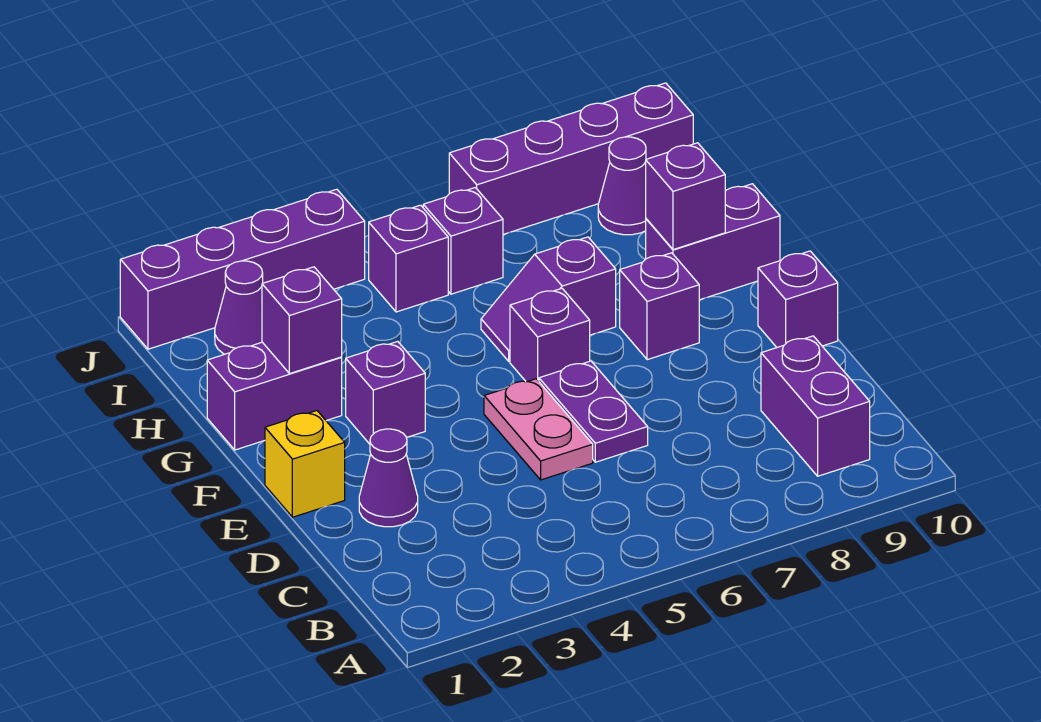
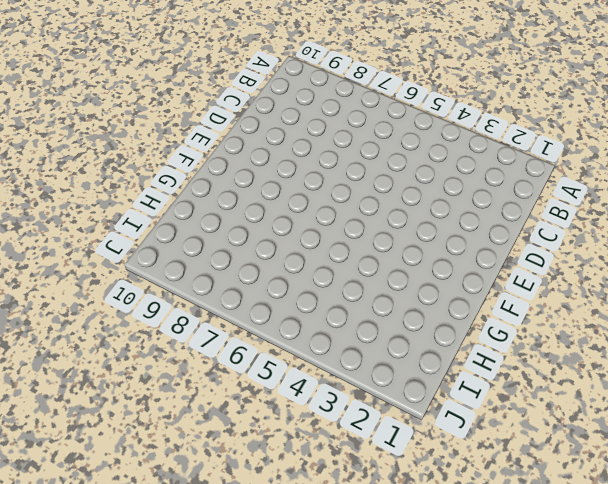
none -> purple brick B9:C9 level 1
none -> purple cone D2 level 1
none -> pink plate D5:E5 level 1

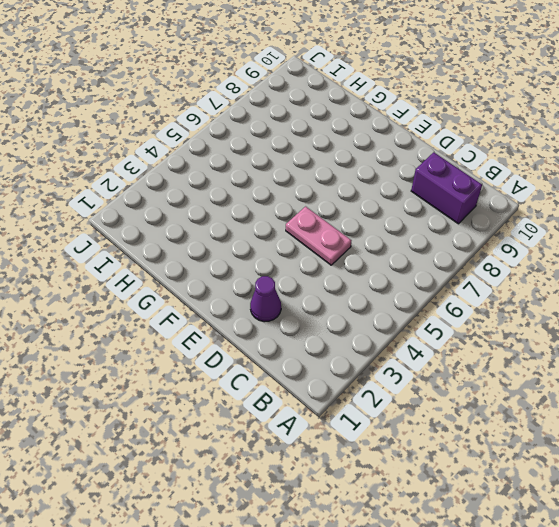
none -> purple plate D6:E6 level 1
none -> yellow brick E1 level 1
none -> purple brick E10 level 1

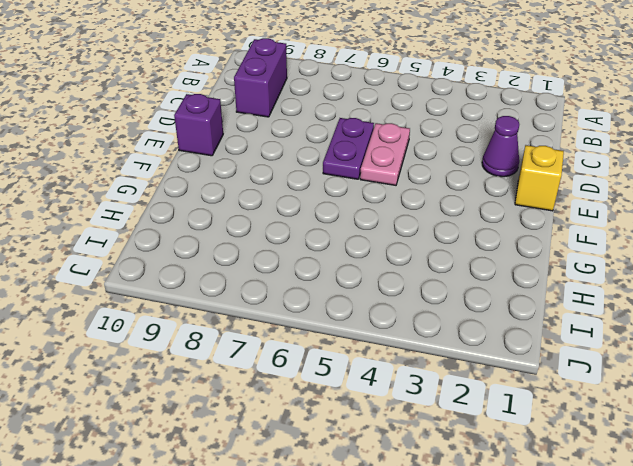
none -> purple brick F3 level 1
none -> purple brick F6 level 1
none -> purple brick F8 level 1

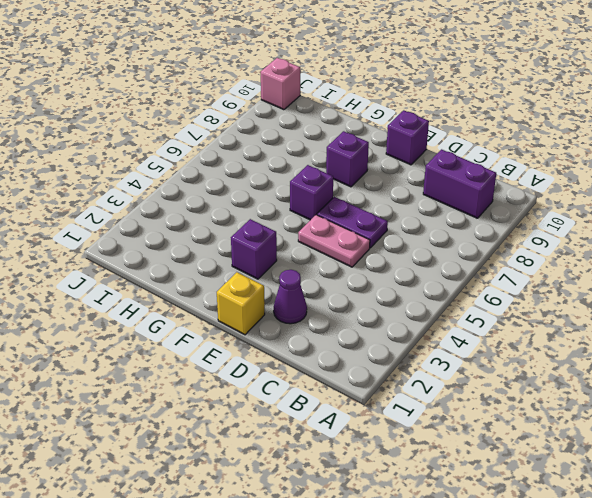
pink brick J10 level 1 -> purple brick J7:J10 level 1
none -> purple brick G1:G2 level 1
none -> purple slope G6:G7 level 1 top 7
none -> purple brick G9:G10 level 1

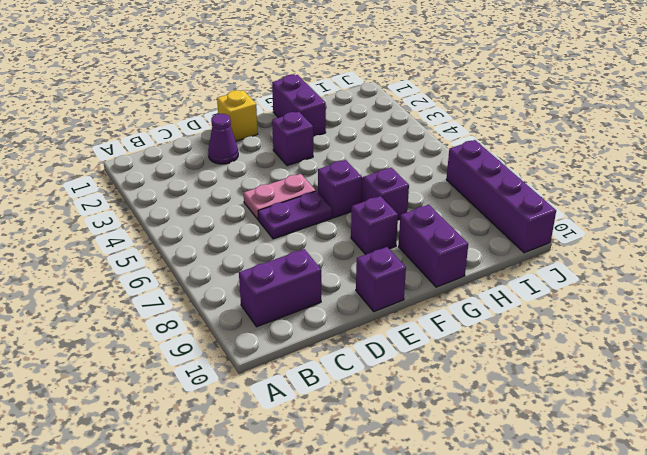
none -> purple cone I2 level 1
none -> purple brick I5 level 1
none -> purple brick I6 level 1

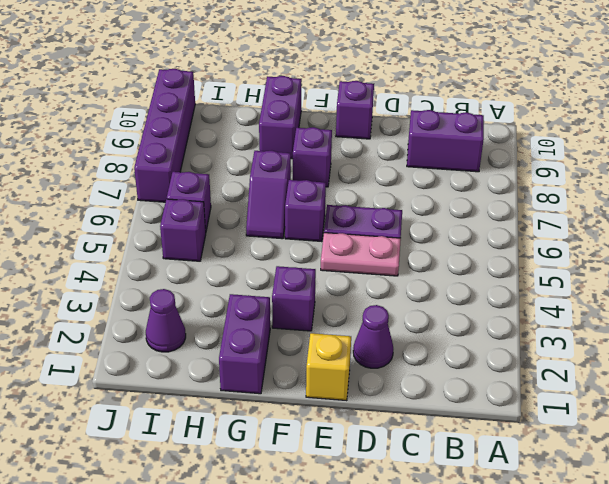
none -> purple cone I9 level 1
none -> purple brick J1:J4 level 1
none -> purple brick G2 level 2

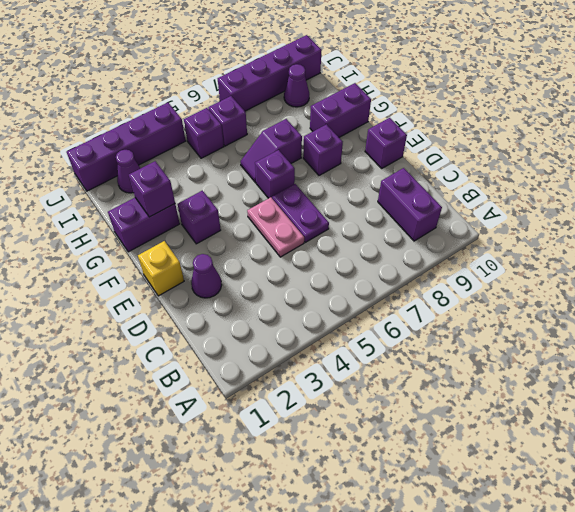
none -> purple brick G9 level 2

